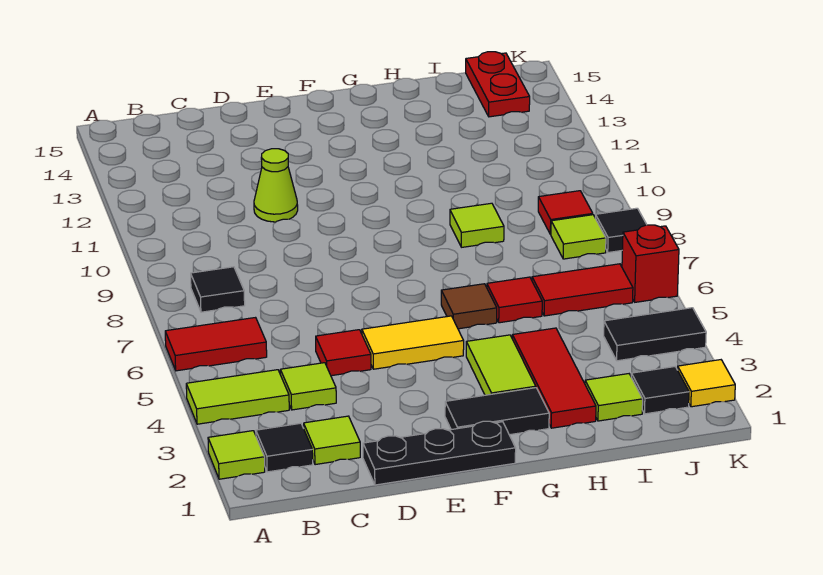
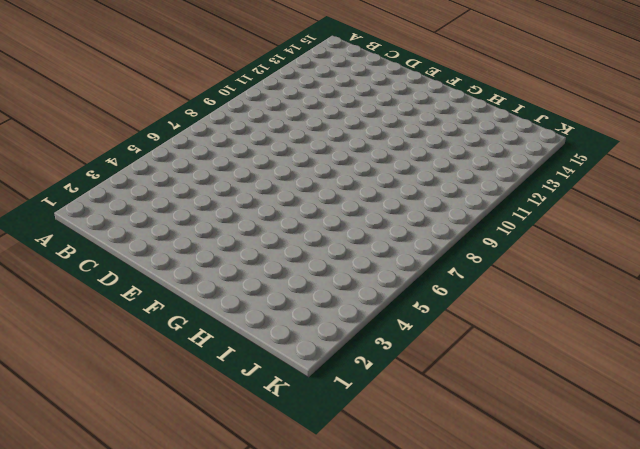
none -> lime tile A2 level 1
none -> lime tile A4:B4 level 1
none -> red tile A6:B6 level 1

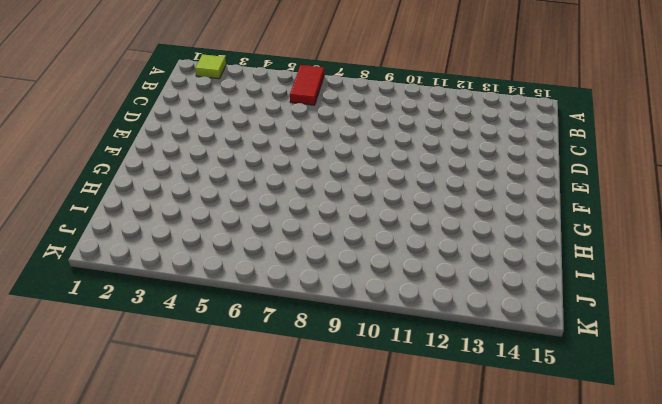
none -> lime tile A4:B4 level 1
none -> black tile B2 level 1
none -> black tile B8 level 1

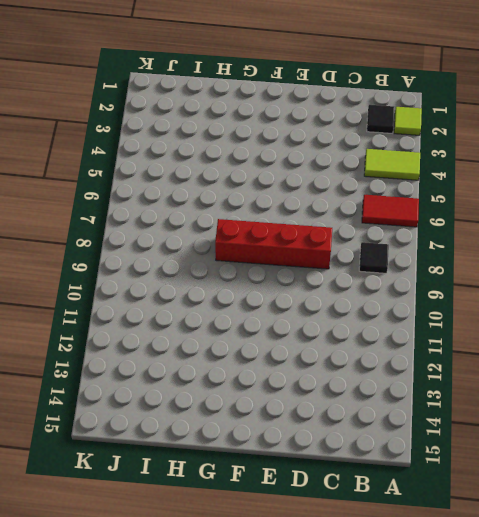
red brick D8:G8 level 1 -> none
none -> lime tile C2 level 1
none -> lime tile C4 level 1
none -> black plate D1:F1 level 1

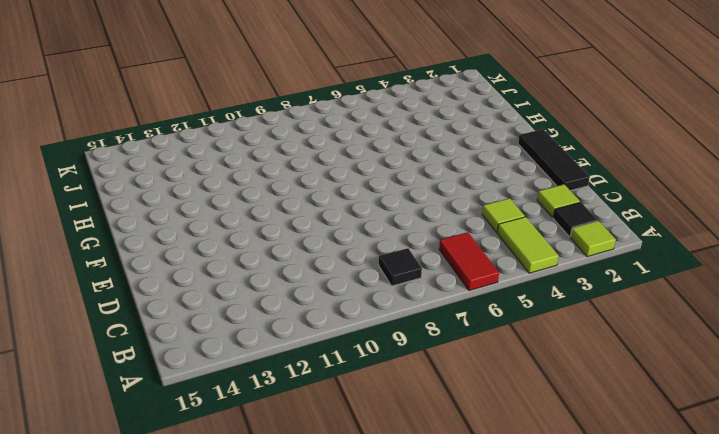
black tile D1:F1 level 1 -> black plate D1:F1 level 1
none -> red tile D5 level 1
none -> lime cone D11 level 1
none -> yellow tile E5:F5 level 1

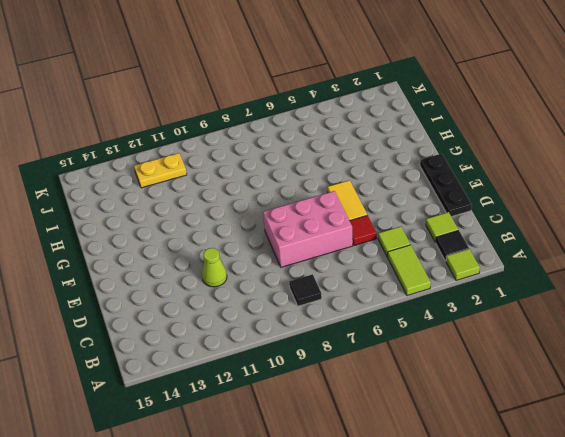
pink brick D6:E8 level 1 -> none
yellow plate J11:J12 level 1 -> none
none -> red tile A6:B6 level 1
none -> black tile F2:G2 level 1
none -> lime tile G3:G4 level 1

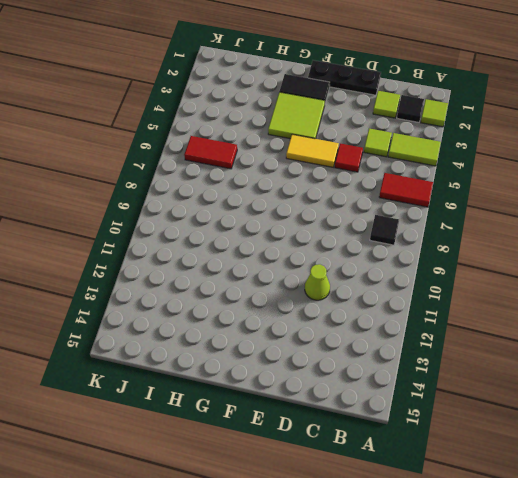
lime tile F3:G4 level 1 -> lime tile G3:G4 level 1
none -> brown tile G6 level 1
none -> red tile H2:H4 level 1
none -> red tile H6 level 1

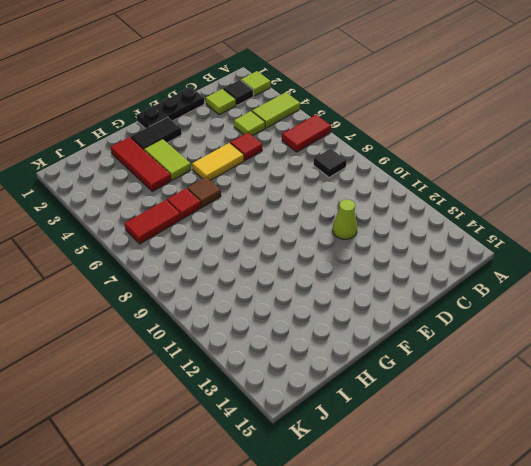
none -> lime tile H9 level 1
none -> lime tile I2 level 1
none -> black tile J2 level 1

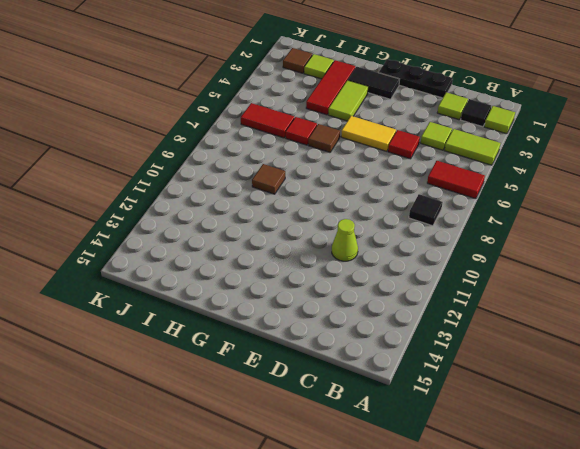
brown tile H9 level 1 -> lime tile H9 level 1
brown tile J2 level 1 -> black tile J2 level 1
none -> black tile J4:K4 level 1
none -> lime tile J8 level 1
none -> red tile J9 level 1

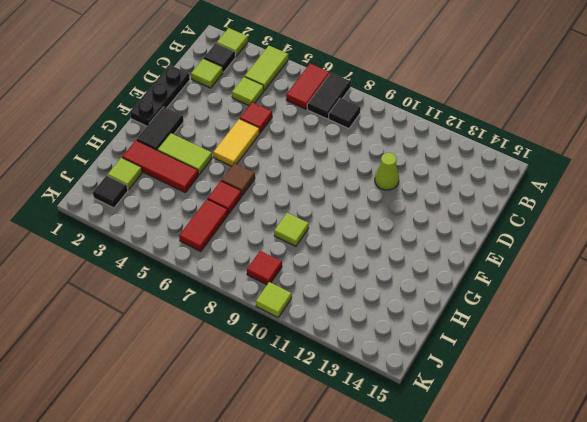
black tile A7:B7 level 1 -> black tile J4:K4 level 1
lime tile K10 level 1 -> lime tile J8 level 1
none -> red plate J14:J15 level 1
none -> yellow tile K2 level 1
none -> red brick K6 level 1

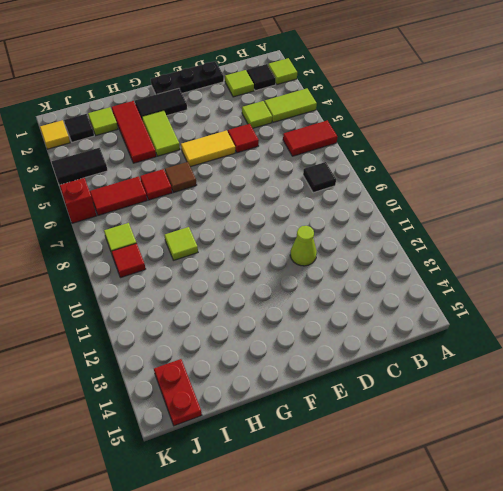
none -> black tile K8 level 1

